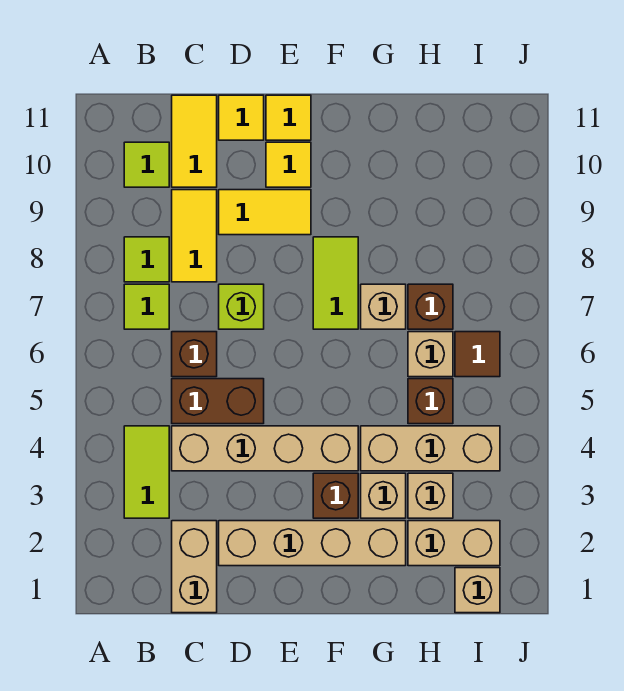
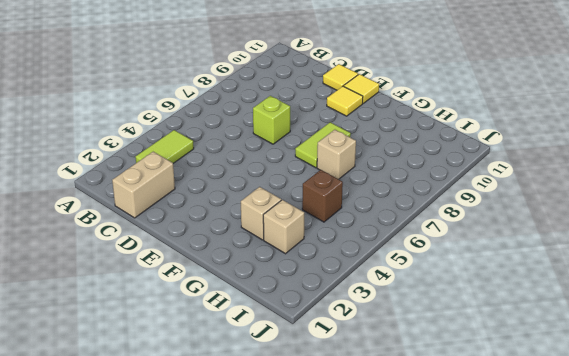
none -> lime tile B7 level 1
none -> lime tile B8 level 1
none -> lime tile B10 level 1

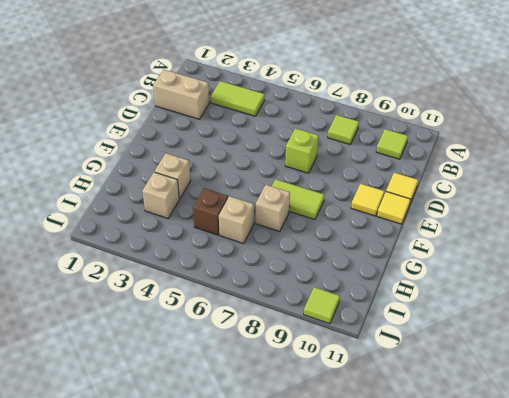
lime tile J10 level 1 -> lime tile B7 level 1
none -> tan brick C4:F4 level 1
none -> brown brick C5:D5 level 1
none -> brown brick C6 level 1

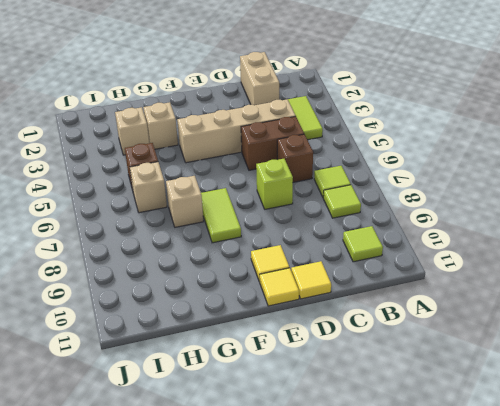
none -> yellow tile C8:C9 level 1
none -> yellow tile C10:C11 level 1
none -> tan brick D2:G2 level 1

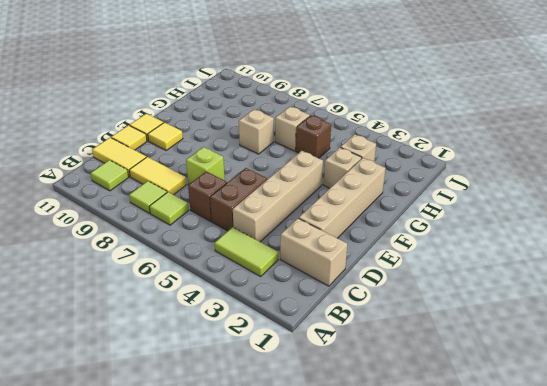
none -> yellow tile D9:E9 level 1
none -> brown brick F3 level 1
none -> lime tile F7:F8 level 1

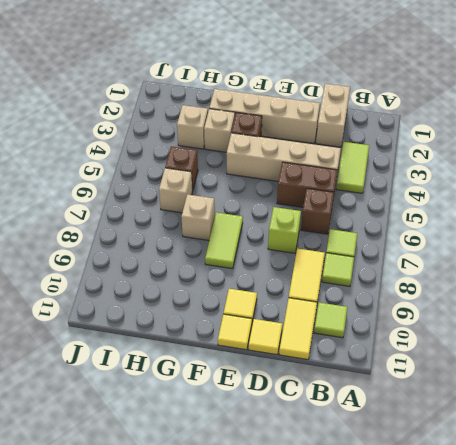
none -> yellow tile D9:E9 level 1
none -> tan brick G4:I4 level 1
none -> tan brick H2:I2 level 1

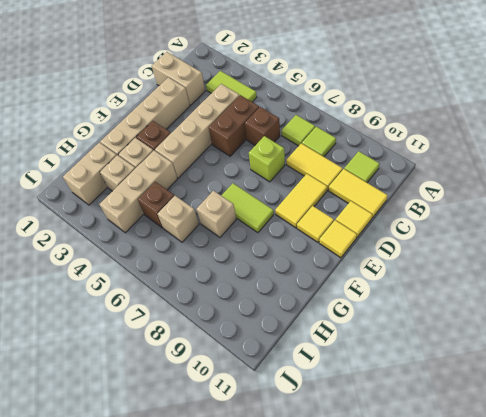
none -> brown brick H7 level 1
none -> tan brick I1 level 1
none -> brown tile I6 level 1

